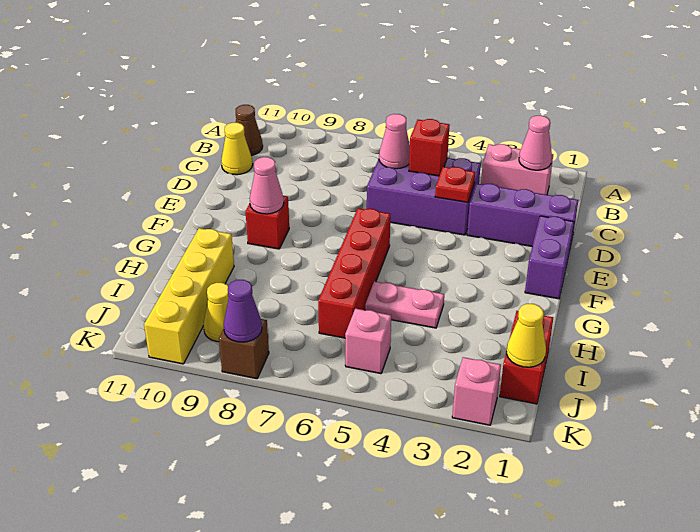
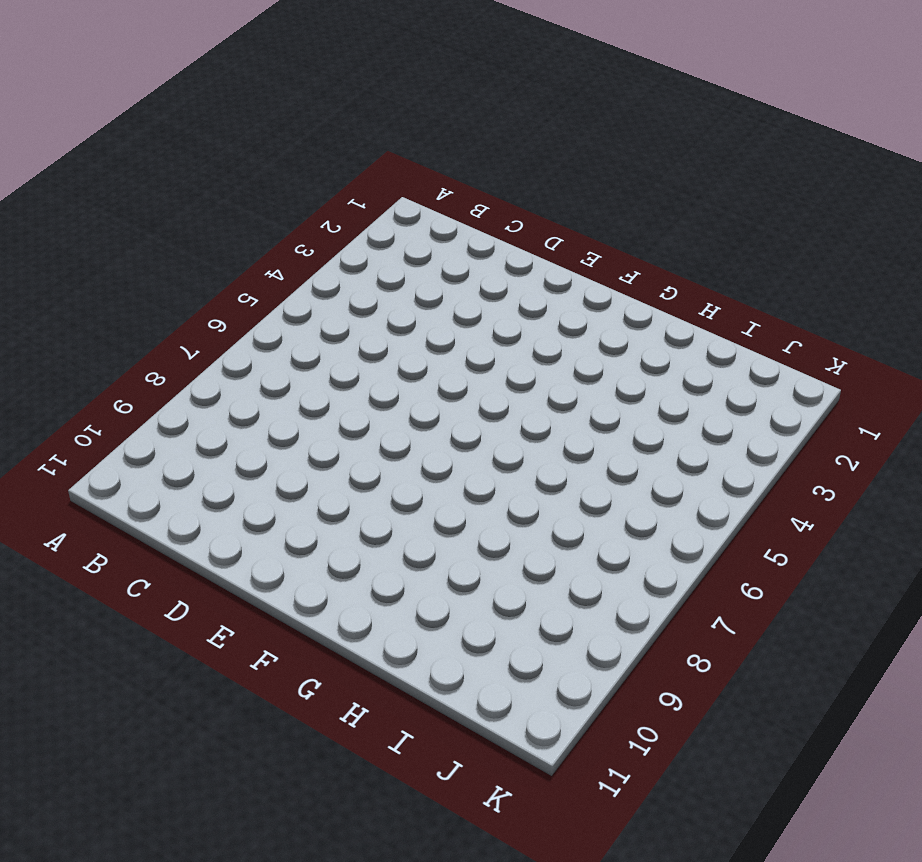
none -> pink brick B2:B3 level 1
none -> brown cone B11 level 1
none -> purple brick C4:D6 level 1

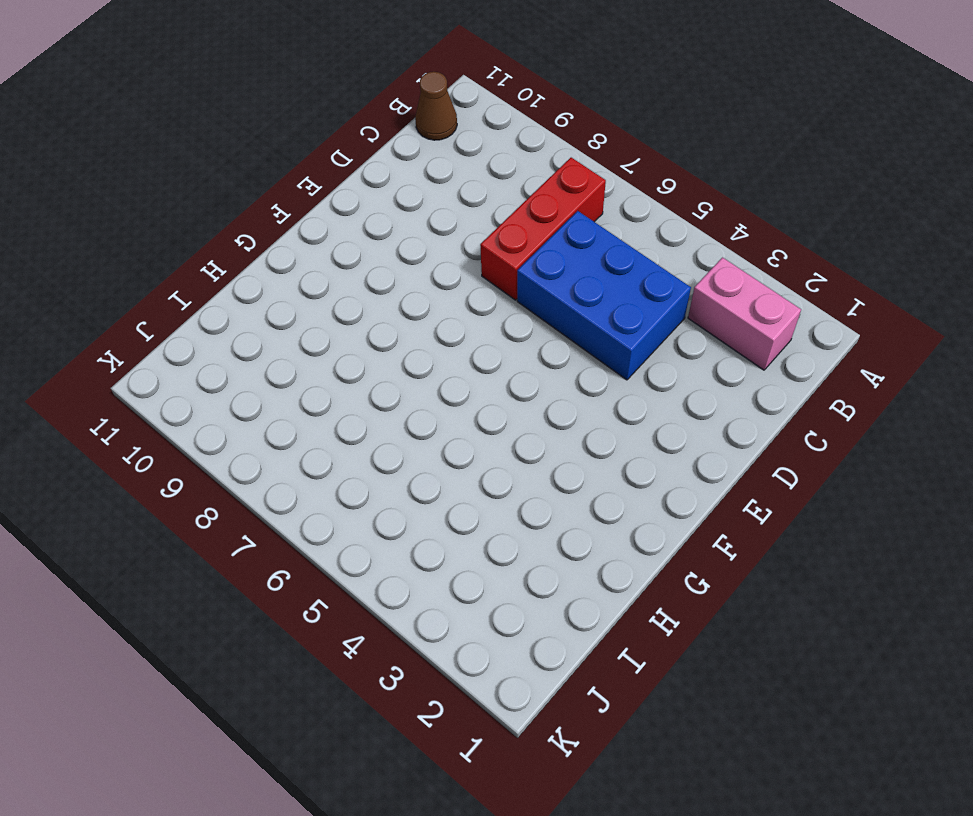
red brick B7:D7 level 1 -> none
blue brick C4:D6 level 1 -> purple brick C4:D6 level 1
none -> yellow cone C11 level 1
none -> purple brick D1:D3 level 1
none -> purple brick E1:F1 level 1

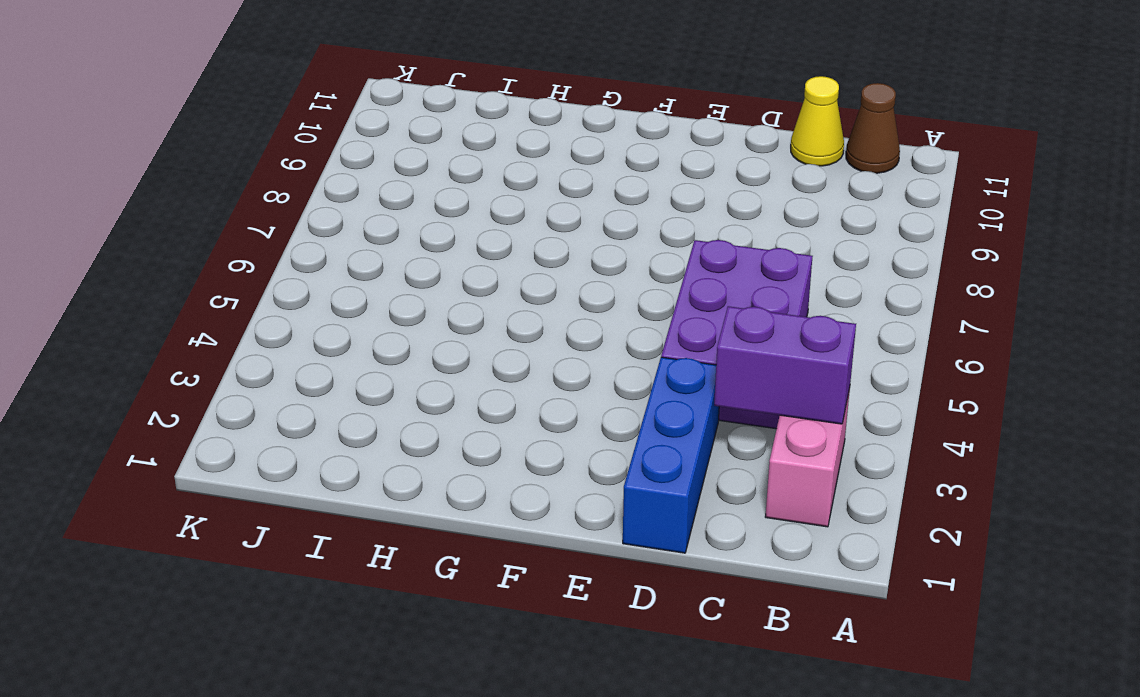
purple brick B3:C3 level 2 -> purple brick E1:F1 level 1
blue brick D1:D3 level 1 -> purple brick D1:D3 level 1
none -> red brick F6:I6 level 1
none -> red brick F9 level 1
none -> pink plate H4:H5 level 1

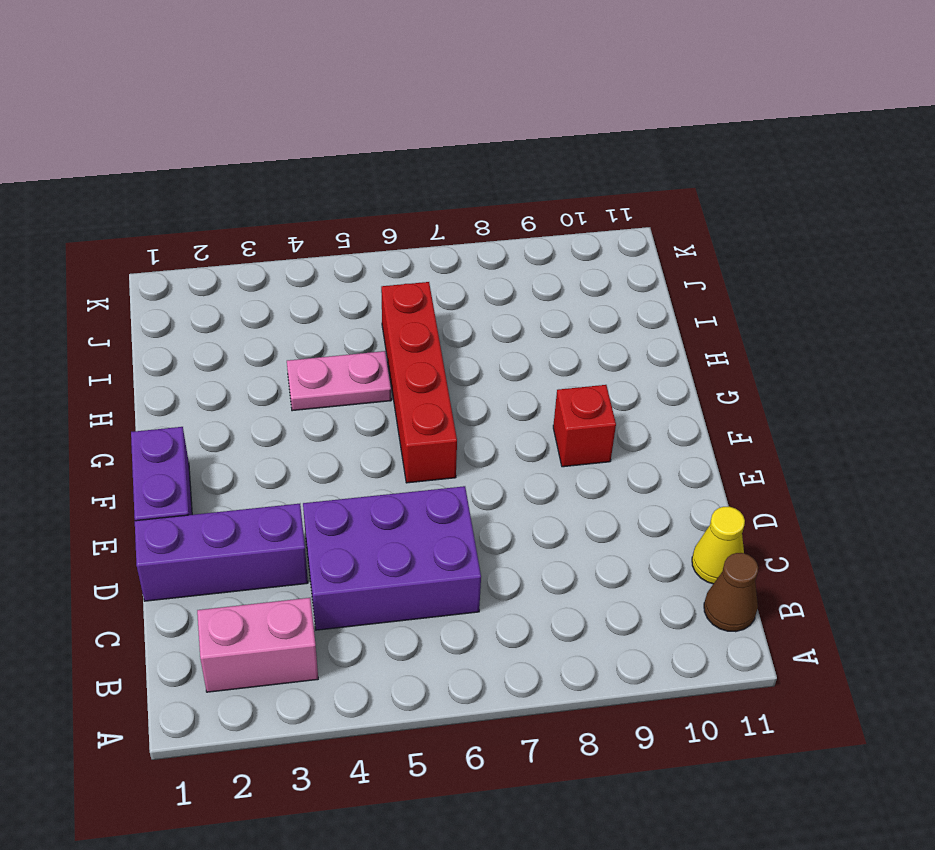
none -> yellow brick H10:K10 level 1
none -> red brick I1:J1 level 1
none -> pink brick J5 level 1

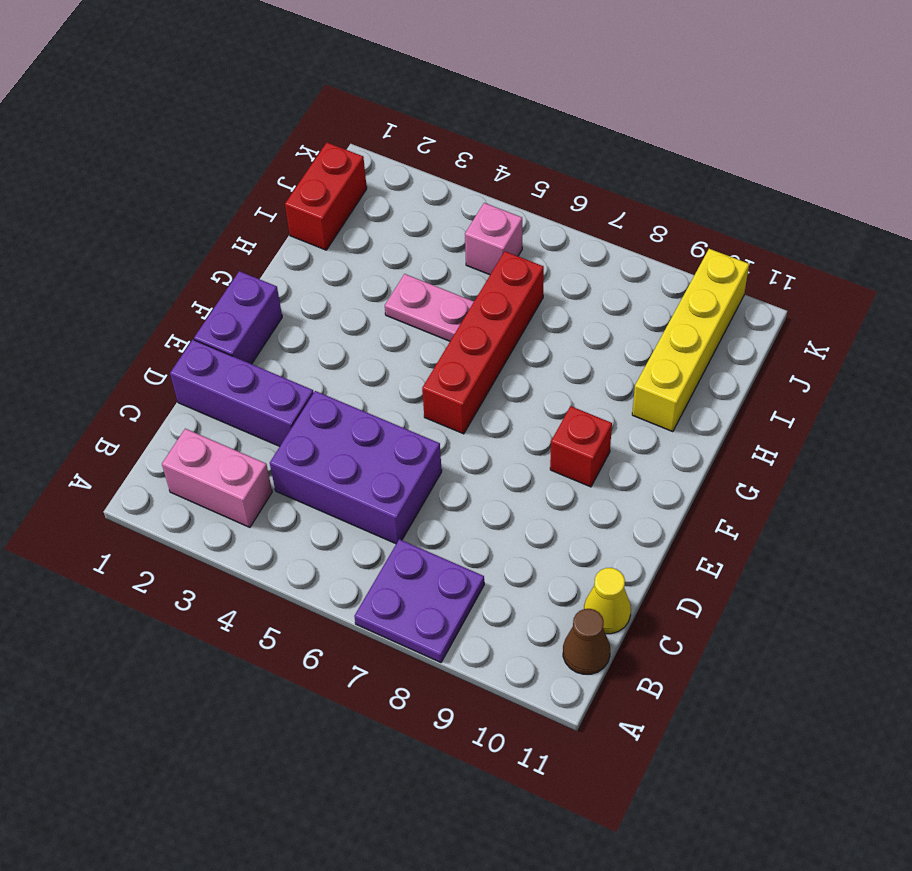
purple plate A7:B8 level 1 -> none
none -> yellow cone J9 level 1
none -> pink brick K2 level 1
none -> brown brick K8 level 1

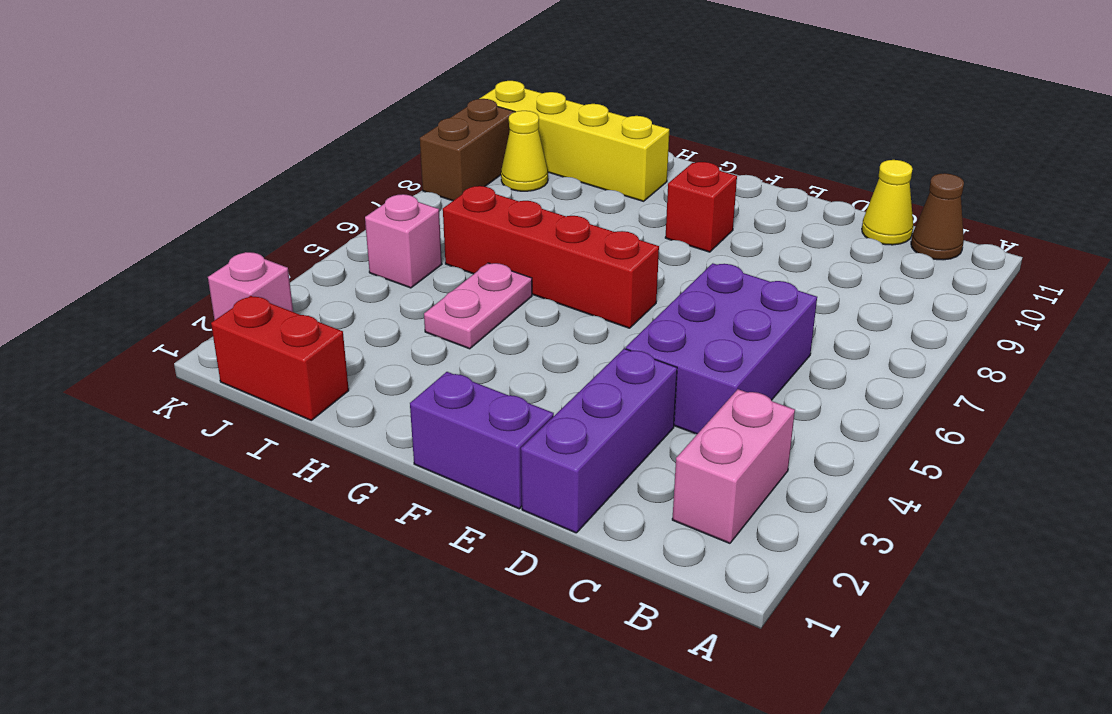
brown brick K8:K9 level 1 -> brown brick K8 level 1
none -> pink cone B2 level 2
none -> red brick C5 level 2
none -> pink cone C6 level 2

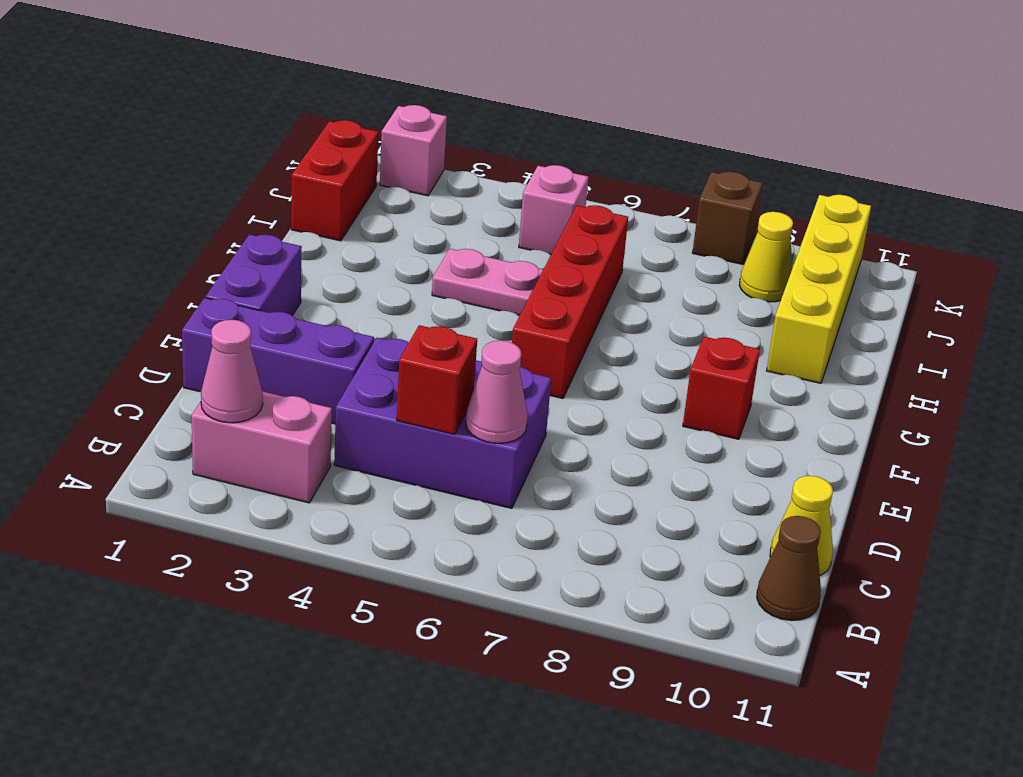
none -> red plate D4 level 2
none -> pink cone F9 level 2
none -> yellow cone J1 level 2

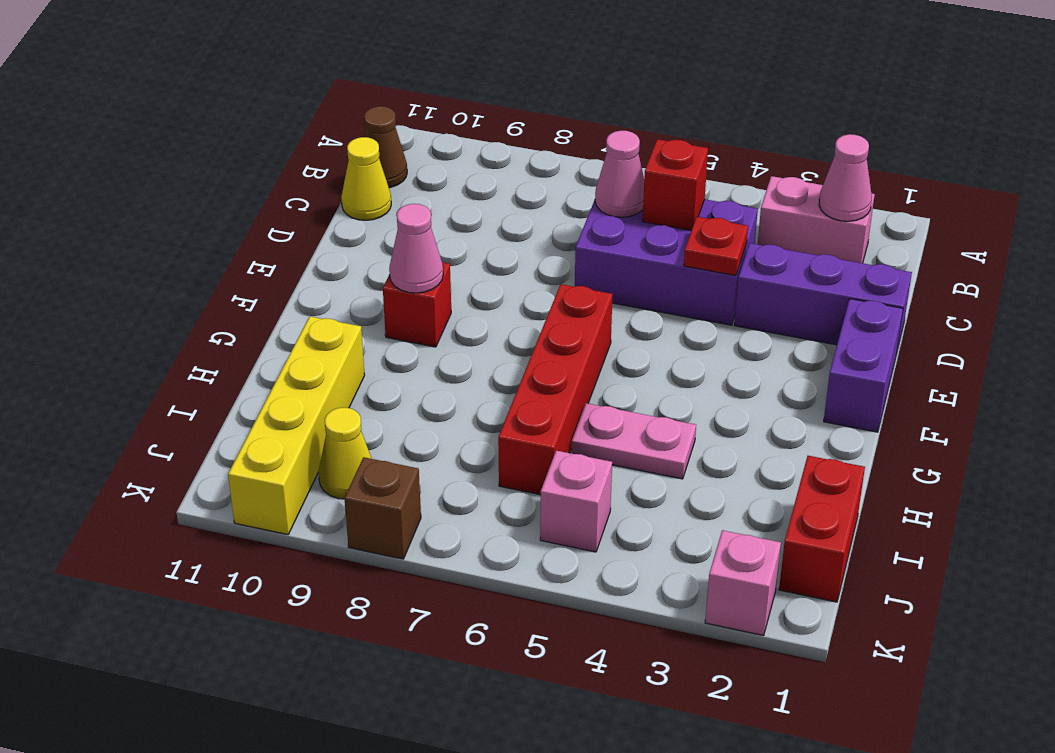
none -> yellow cone J1 level 2
none -> purple cone K8 level 2

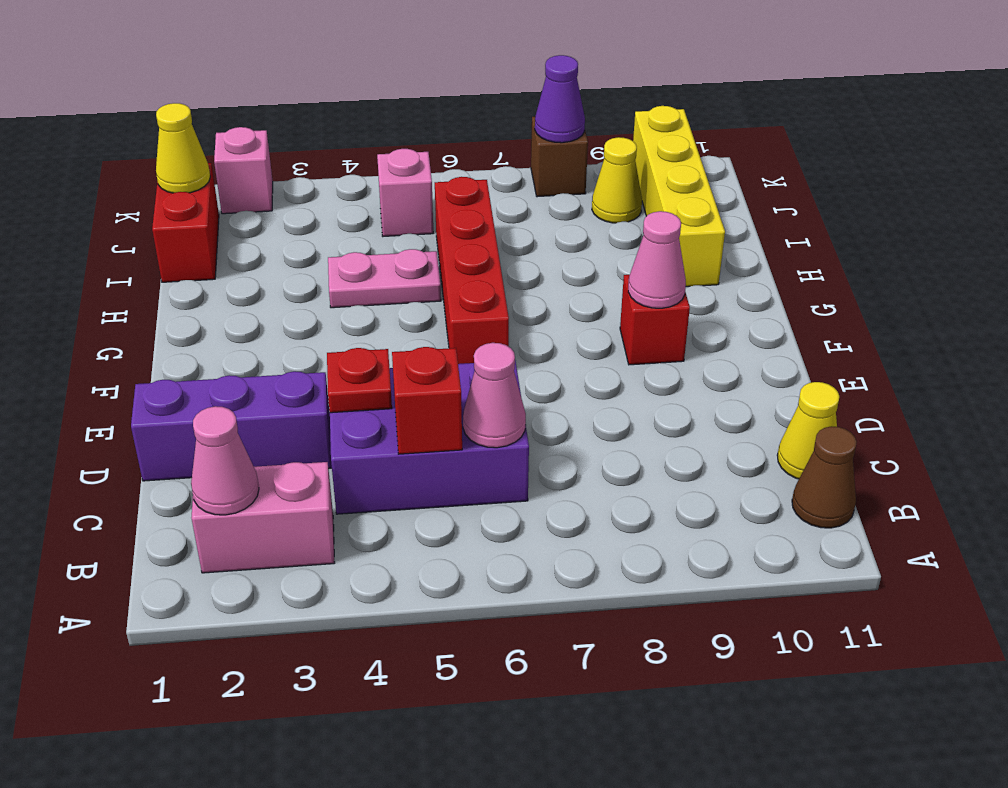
none -> purple brick E1:F1 level 1

